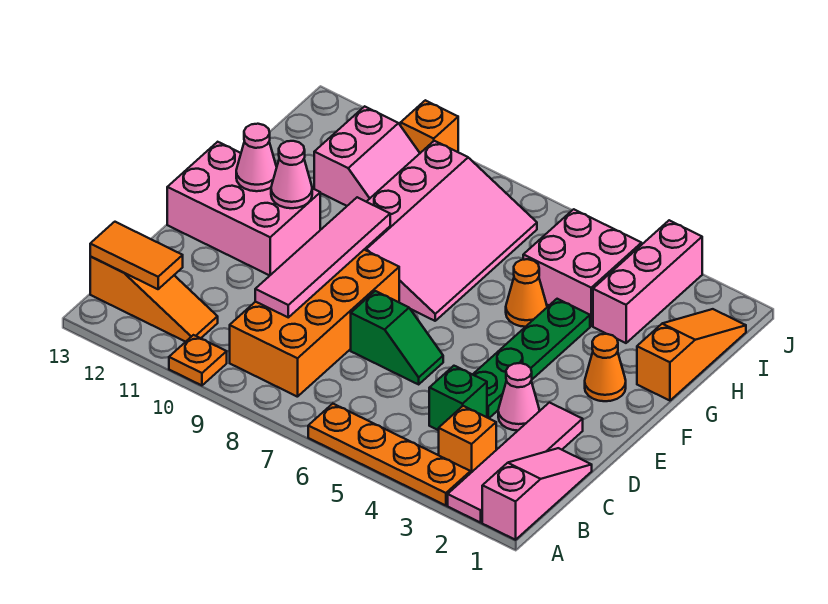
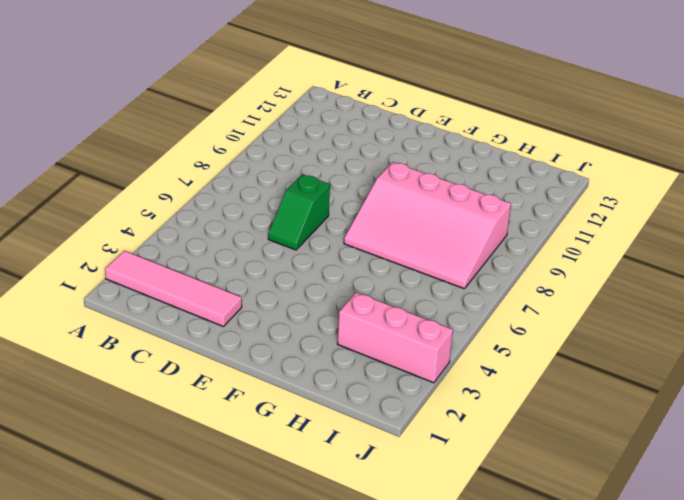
none -> pink slope A1:C1 level 1 top A
none -> orange plate A3:A6 level 1
none -> orange plate A10 level 1

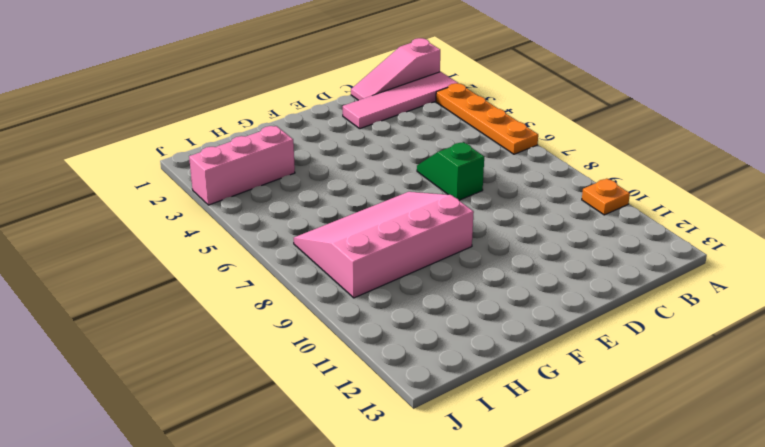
none -> orange brick B3 level 1
none -> orange brick B8:E9 level 1
none -> orange slope B11:B13 level 1 top 13

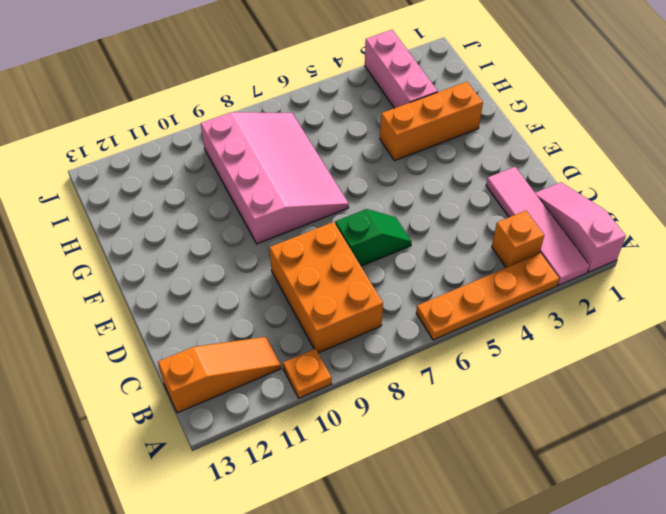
orange brick B8:D9 level 1 -> orange brick B8:E9 level 1
orange brick G2:G4 level 1 -> green plate D4:G4 level 1
none -> green brick C4 level 1
none -> pink cone D3 level 1
none -> pink brick E11:F13 level 1

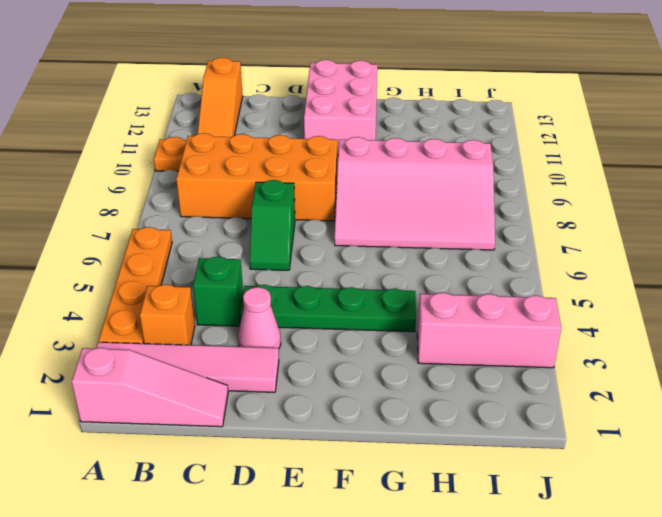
none -> orange cone F2 level 1
none -> orange slope G1:I1 level 1 top G
none -> orange cone G5 level 1

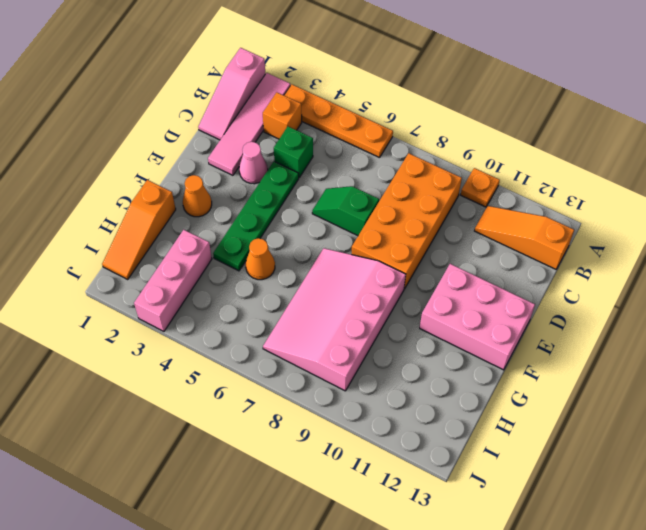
none -> pink brick H4:I5 level 1
none -> pink slope H10:I11 level 1 top 11
none -> orange brick J10 level 1

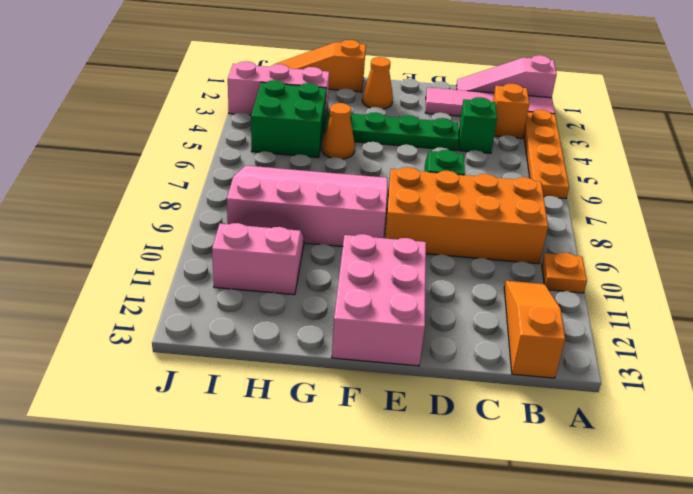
green brick H4:I5 level 1 -> pink brick H4:I5 level 1
none -> pink cone D3 level 1
none -> orange brick J10 level 1
none -> orange tile B12:B13 level 2

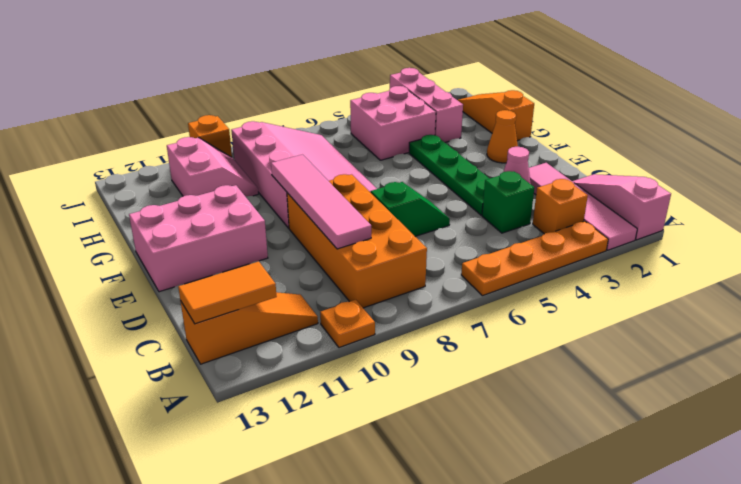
none -> orange cone G5 level 1
none -> pink cone F11 level 2
none -> pink cone F12 level 2

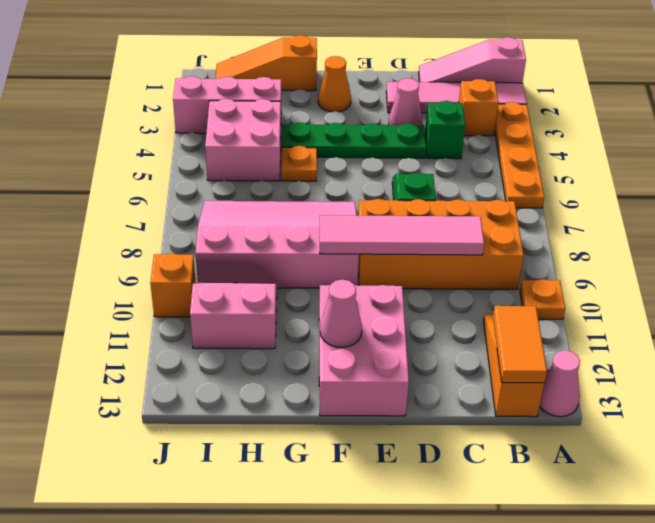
pink cone A13 level 1 -> pink cone F11 level 2
orange plate G5 level 1 -> orange cone G5 level 1

